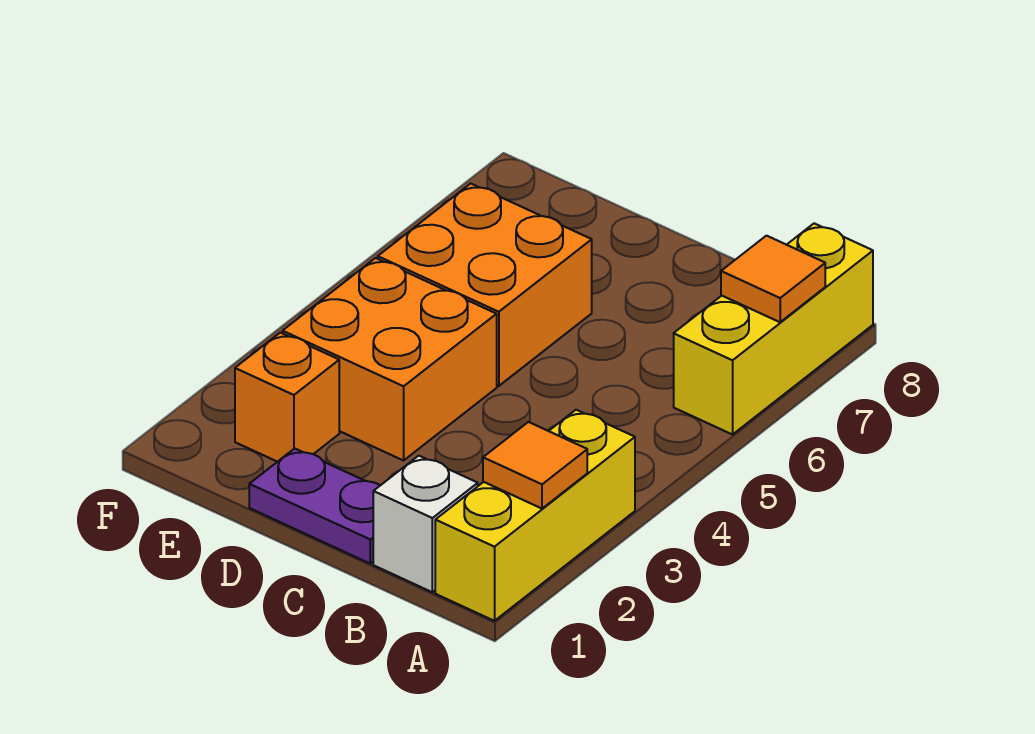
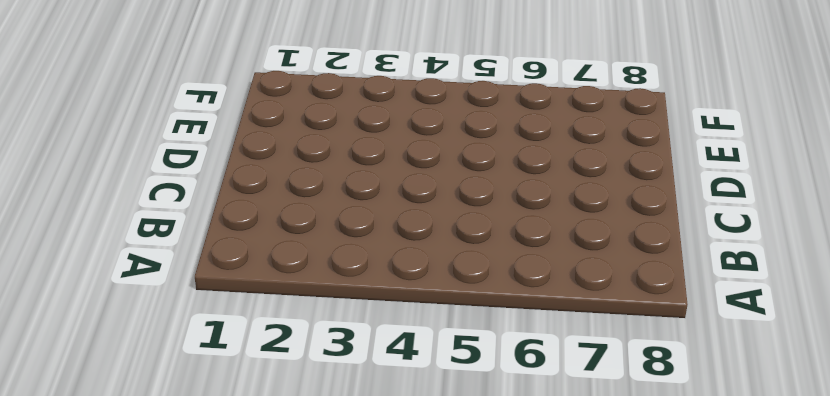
none -> yellow brick A1:A3 level 1
none -> yellow brick A6:A8 level 1

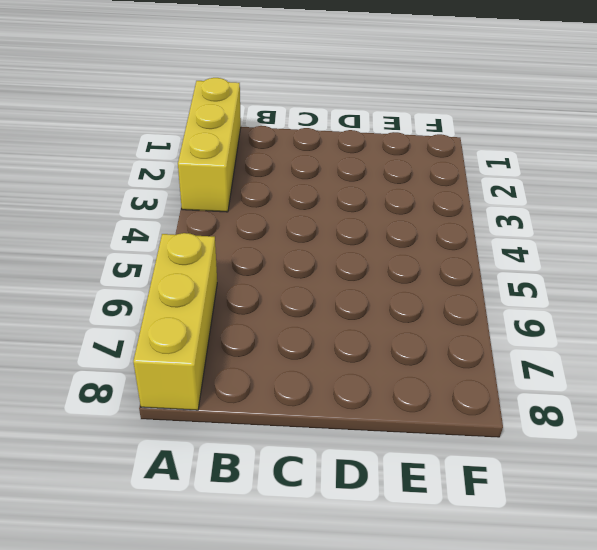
none -> white brick B1 level 1
none -> purple plate C1:D1 level 1

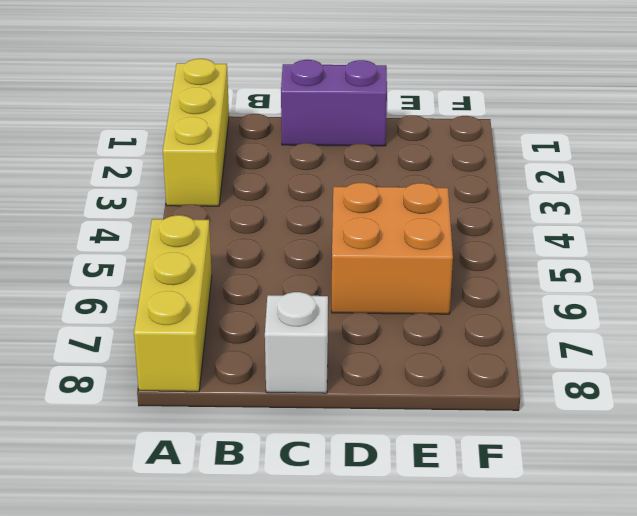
purple brick C1:D1 level 1 -> purple plate C1:D1 level 1
white brick C8 level 1 -> white brick B1 level 1
none -> orange brick D3:E4 level 1
none -> orange brick E2 level 1

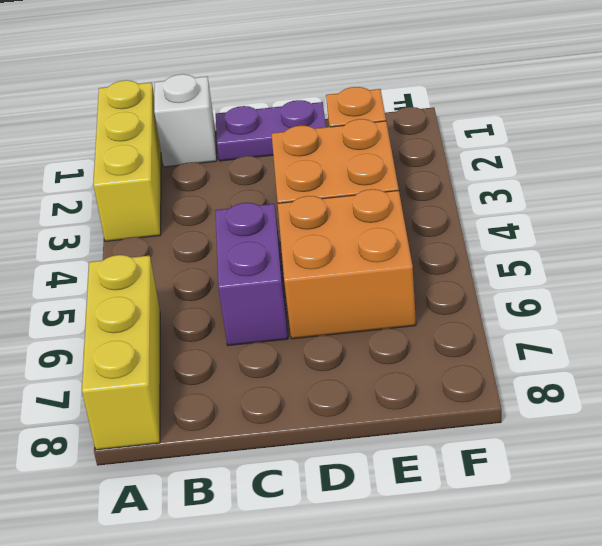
purple brick C5:C6 level 1 -> none
none -> orange tile A2 level 2
none -> orange tile A7 level 2

